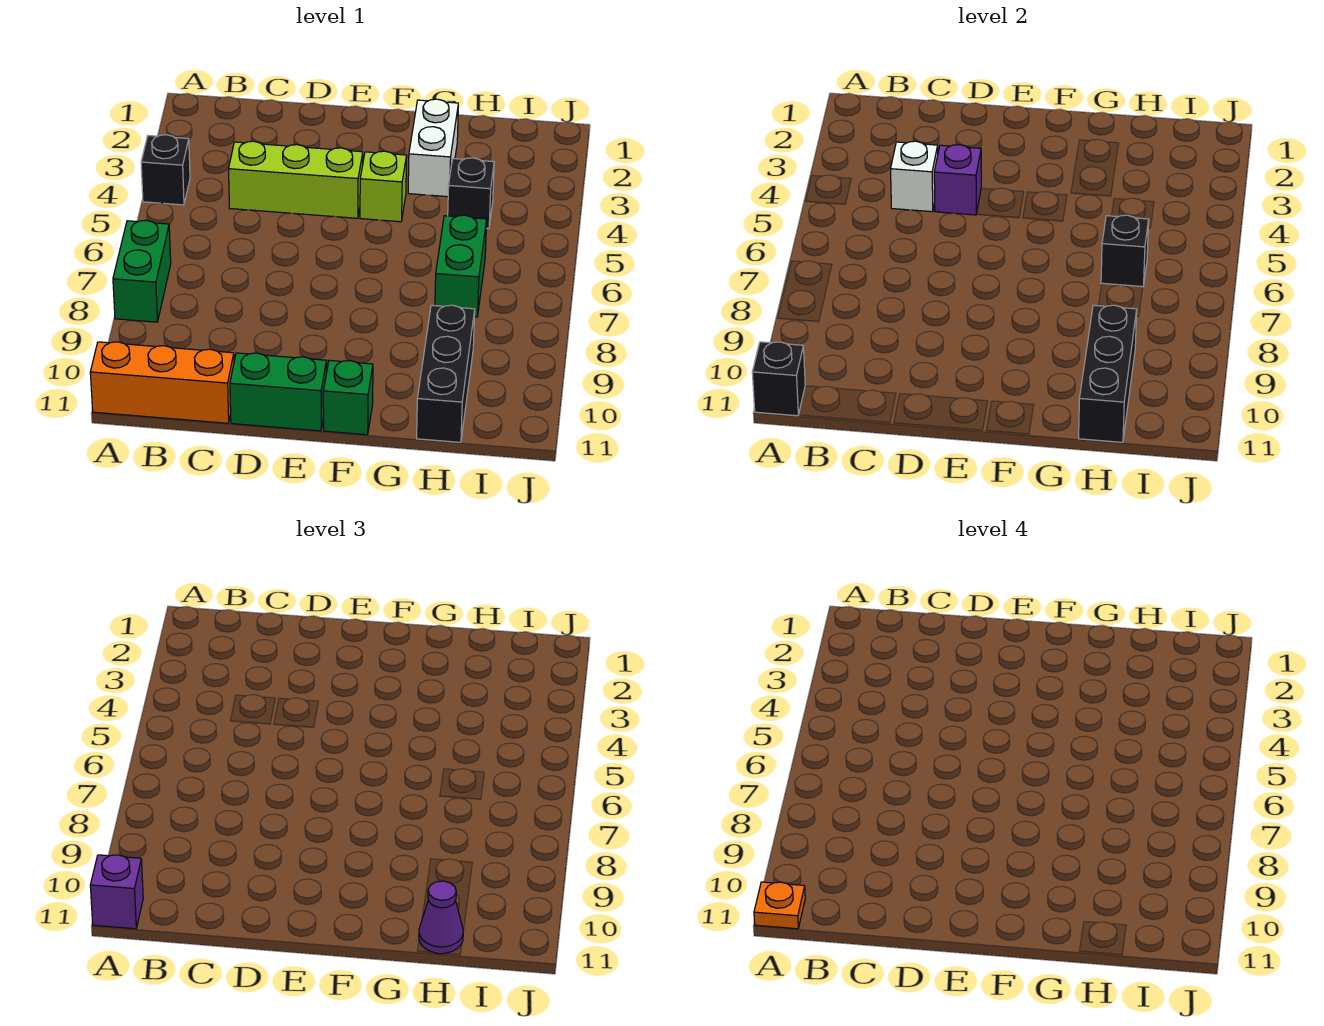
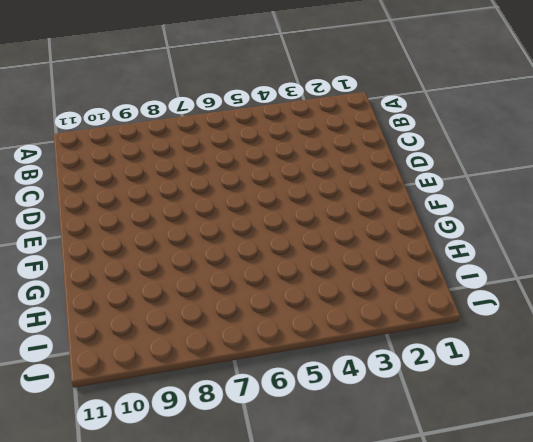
none -> black brick A4 level 1
none -> green brick A7:A8 level 1
none -> orange brick A11:C11 level 1

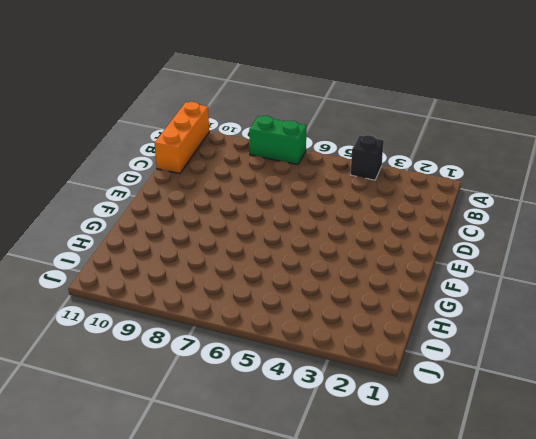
none -> lime brick C4:E4 level 1
none -> green brick D11:E11 level 1
none -> lime brick F4 level 1

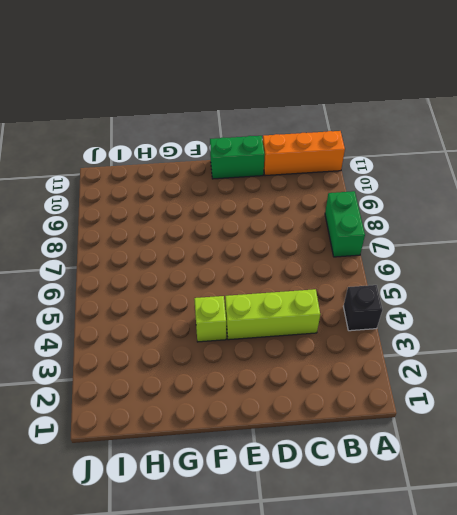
none -> green brick F11 level 1
none -> white brick G2:G3 level 1
none -> black brick H4 level 1

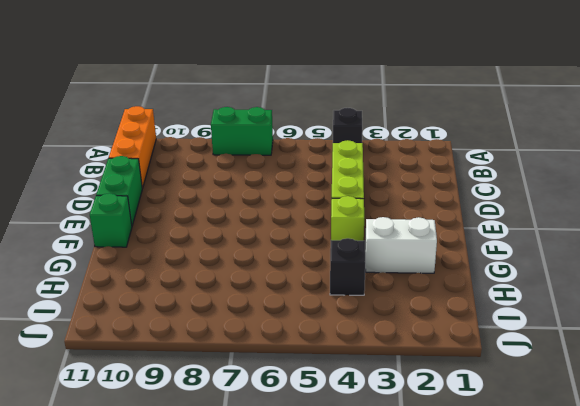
none -> green brick H6:H7 level 1
none -> black brick H9:H11 level 1
none -> black brick A11 level 2

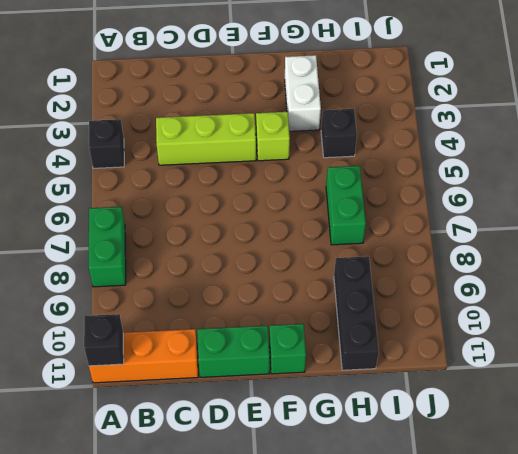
none -> white brick C4 level 2
none -> purple brick D4 level 2
none -> black brick H6 level 2

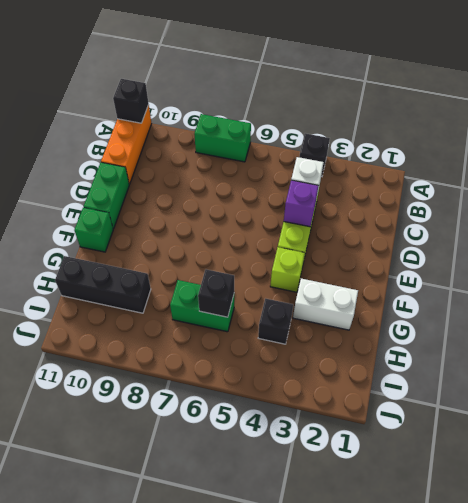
none -> black brick H9:H11 level 2
none -> purple brick A11 level 3
none -> purple cone H11 level 3

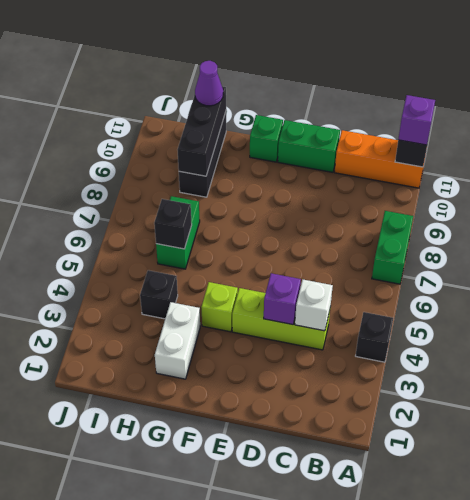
none -> orange plate A11 level 4

